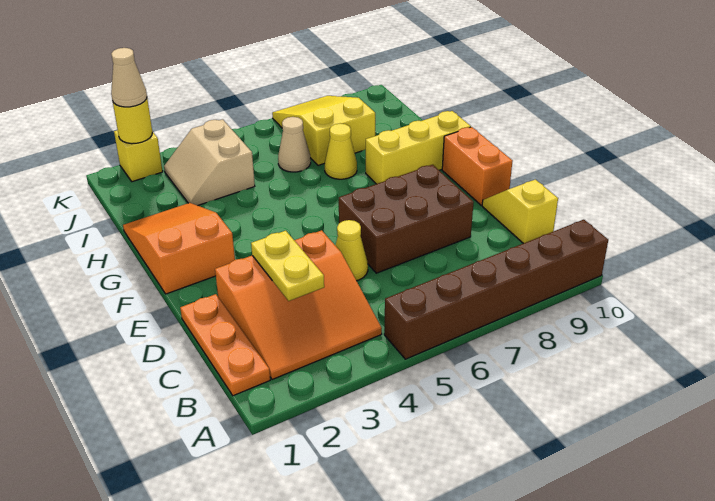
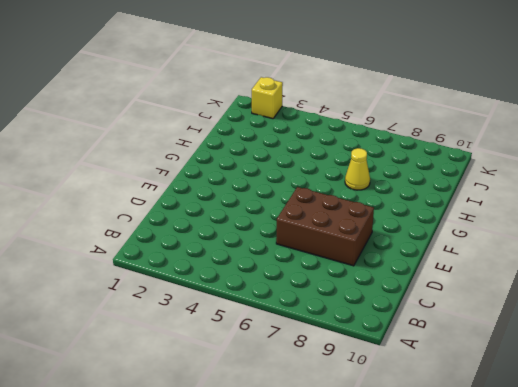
none -> brown brick A5:A10 level 1
none -> orange plate B1:D1 level 1
none -> orange slope B2:D4 level 1 top D

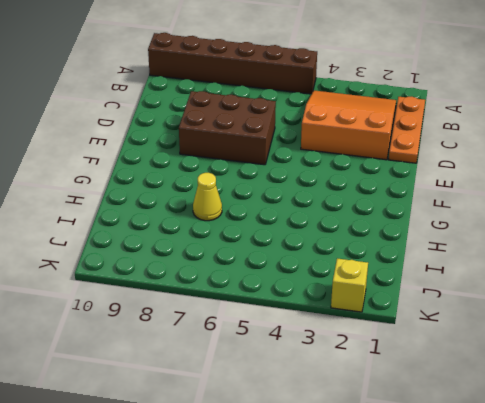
none -> yellow slope C10:D10 level 1 top C
none -> yellow cone D5 level 1
none -> orange brick E10:F10 level 1

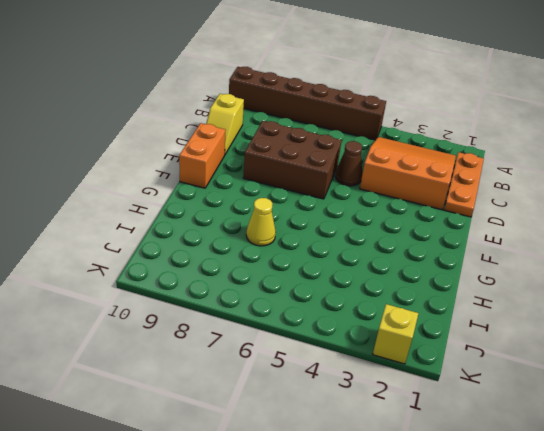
brown cone D5 level 1 -> yellow cone D5 level 1
none -> orange slope F1:H2 level 1 top F
none -> yellow brick G8:G10 level 1
none -> tan slope I3:J4 level 1 top 4

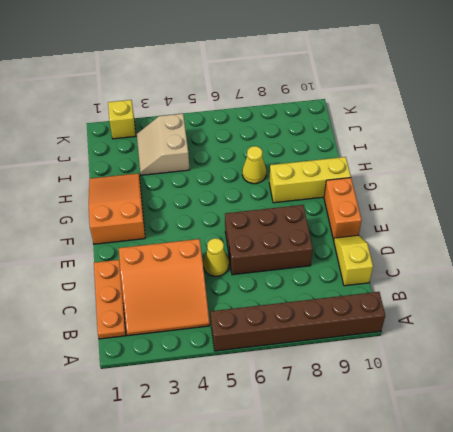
none -> tan cone I6 level 1
none -> yellow slope I7:K8 level 1 top I
none -> yellow plate C3:D3 level 2

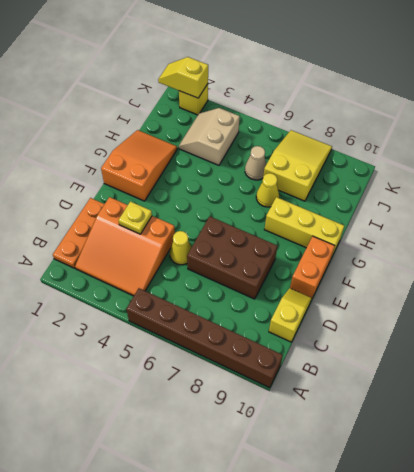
yellow plate D3 level 2 -> yellow plate C3:D3 level 2
yellow slope K1:K2 level 2 top 2 -> yellow round brick K2 level 2
none -> tan cone K2 level 3

